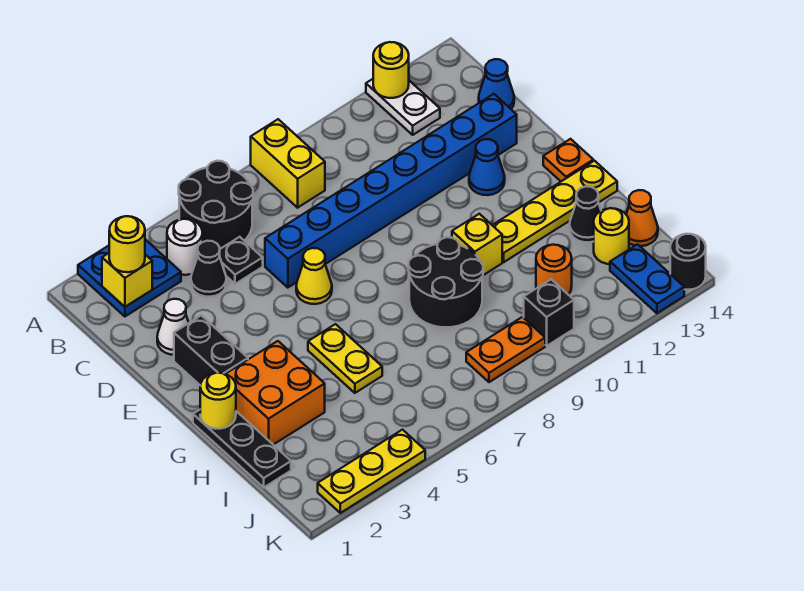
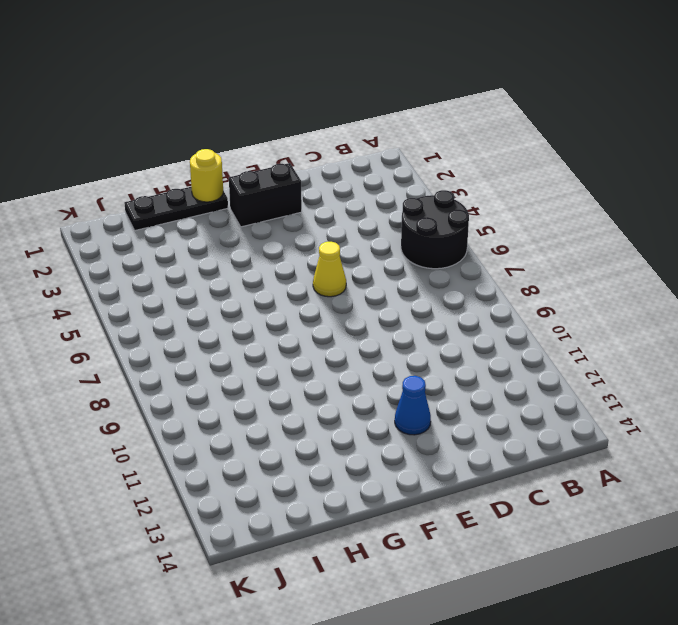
none -> blue plate A2:B3 level 1
none -> yellow brick A8:B8 level 1
none -> white plate A12:B12 level 1
none -> white round brick B4 level 1

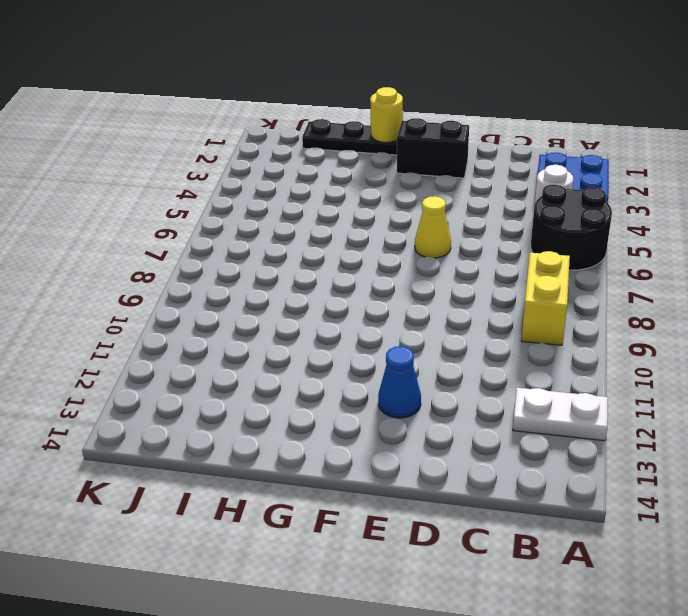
yellow brick B8:B9 level 1 -> yellow brick A8:B8 level 1
none -> black cone C4 level 1
none -> black plate C5 level 1
none -> blue cone C14 level 1
none -> white cone D2 level 1

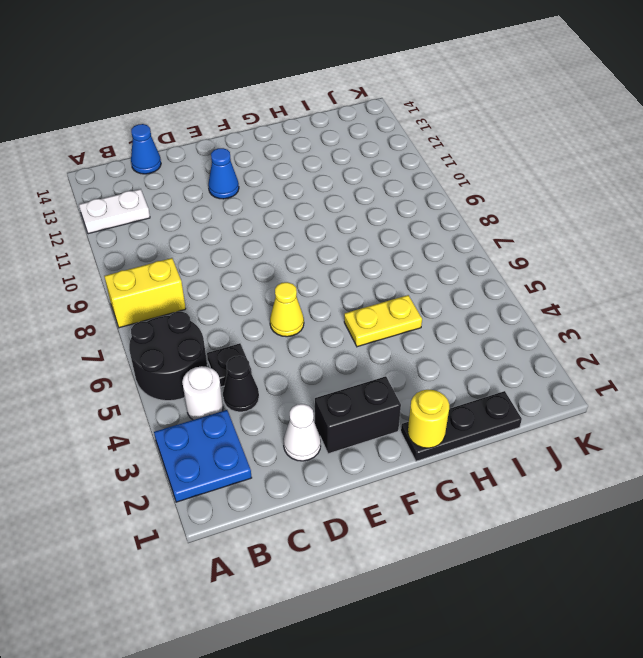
none -> blue brick D6:D13 level 1
none -> orange plate F14 level 1
none -> orange brick G2:H3 level 1
none -> black round brick G8:H9 level 1

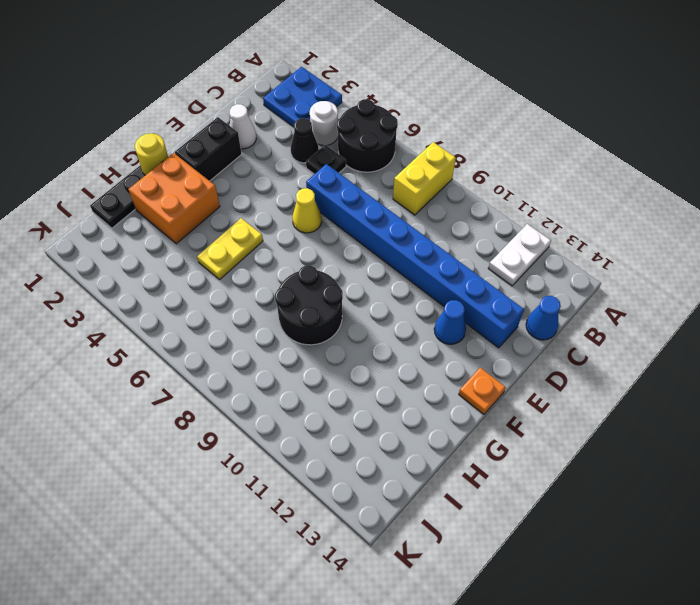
none -> yellow brick G10 level 1
none -> yellow plate G11:G14 level 1
none -> black cone H13 level 1
none -> orange round brick I11 level 1

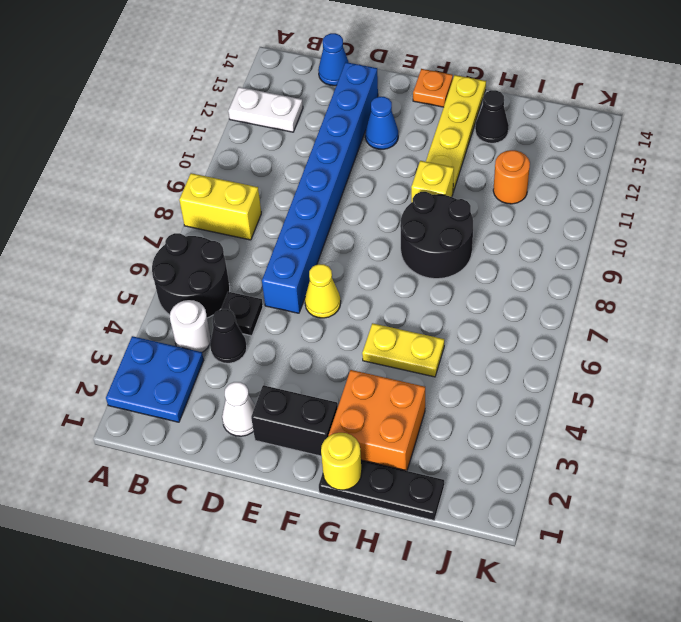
none -> yellow round brick I13 level 1
none -> orange cone I14 level 1
none -> orange plate J8:J9 level 1
none -> black brick J10 level 1

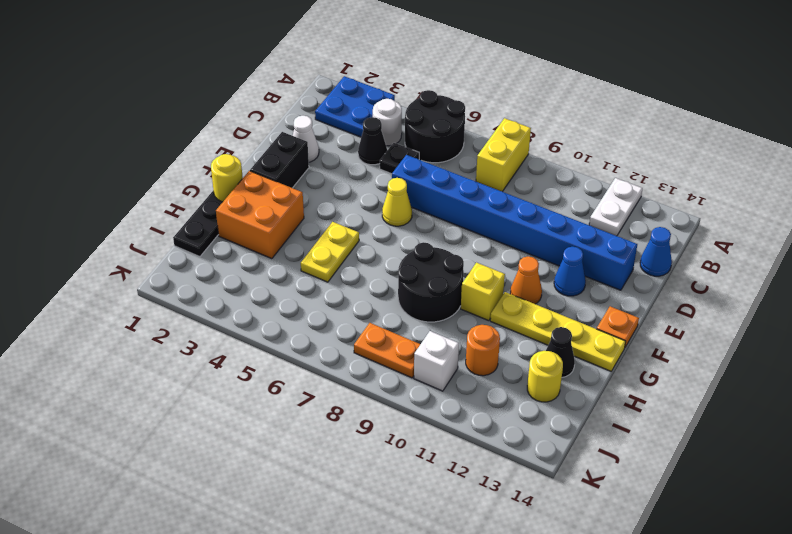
orange cone F11 level 1 -> orange cone I14 level 1
white brick J10 level 1 -> black brick J10 level 1
none -> blue plate J13:K13 level 1
none -> yellow plate K2:K4 level 1
none -> black round brick K14 level 1
none -> yellow round brick A12 level 2

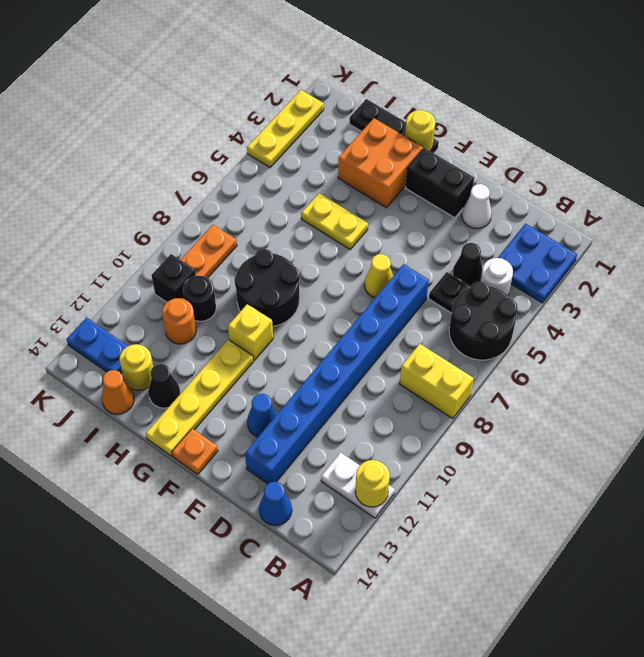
black round brick I10 level 1 -> black round brick K14 level 1
none -> yellow brick B2 level 2
none -> yellow round brick B2 level 3

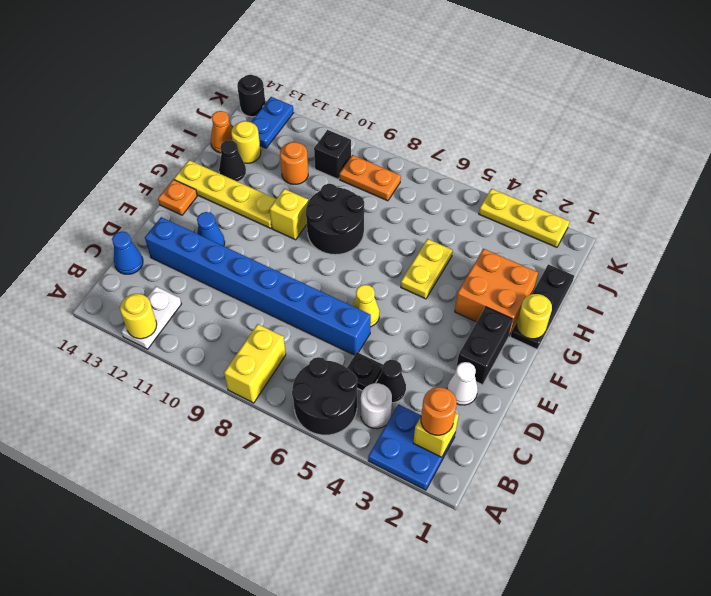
orange round brick B2 level 3 -> yellow round brick B2 level 3

